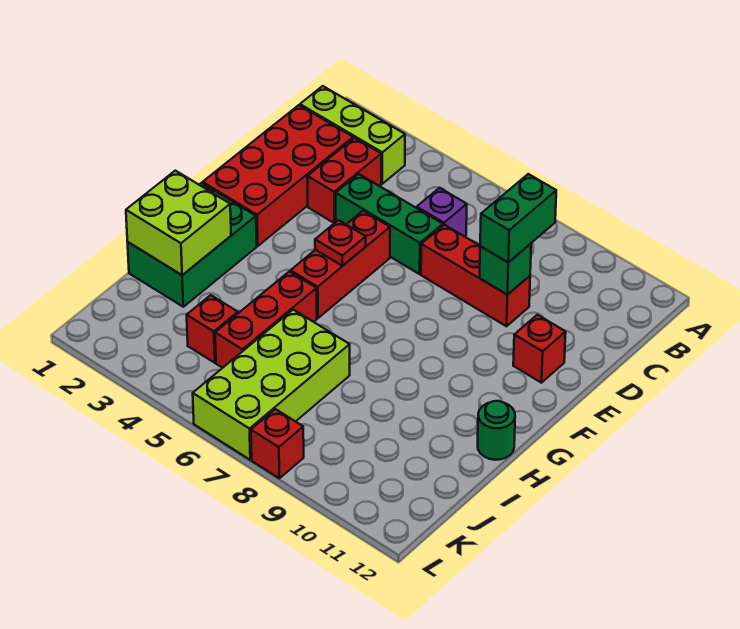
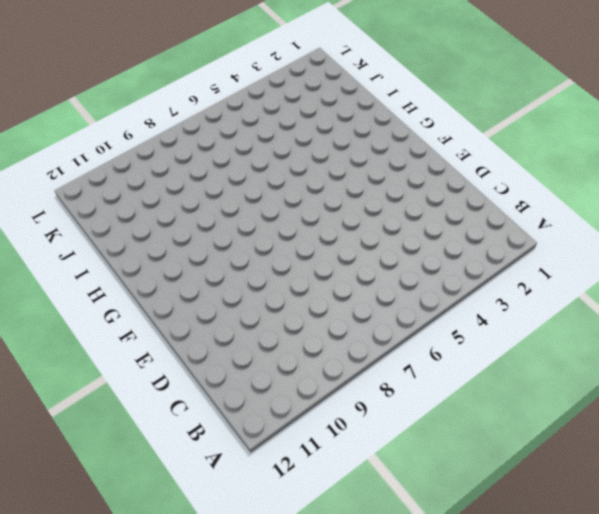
none -> lime brick B1:B3 level 1
none -> red brick C1:F2 level 1
none -> red brick C3:D3 level 1

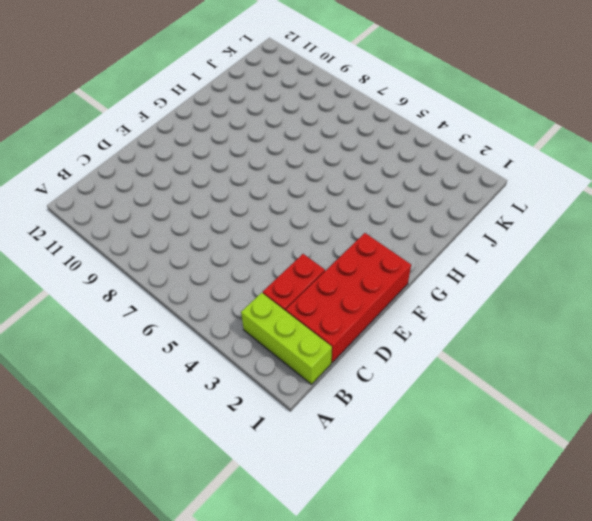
none -> purple brick C6 level 1
none -> green brick D4:D6 level 1
none -> red brick D7:D9 level 1

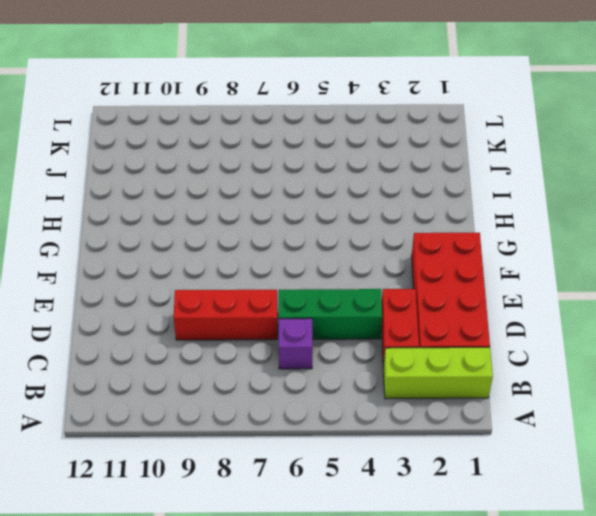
none -> red brick E5:G5 level 1
none -> red brick E11 level 1
none -> green brick G1:I2 level 1

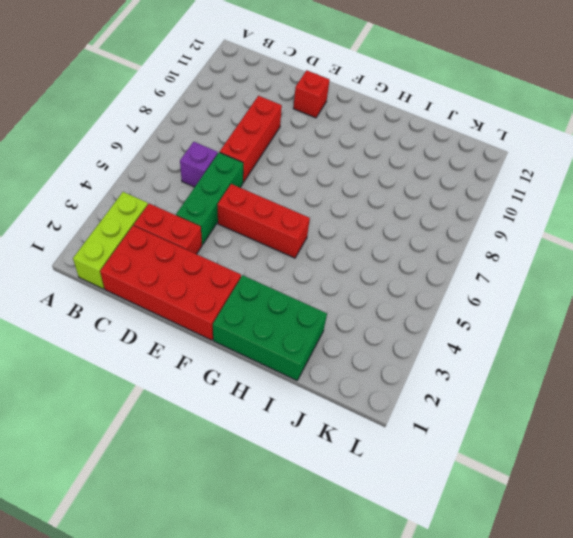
none -> red brick H5:J5 level 1
none -> green round brick H12 level 1
none -> lime brick I6:L7 level 1

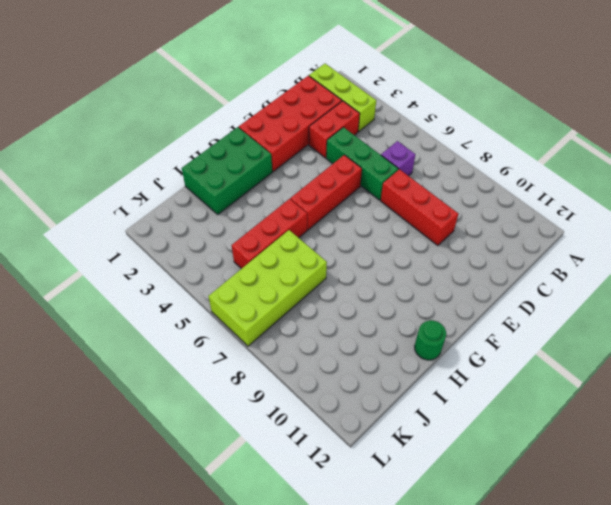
none -> red brick E11 level 1
none -> red brick J4 level 1
none -> red brick L8 level 1

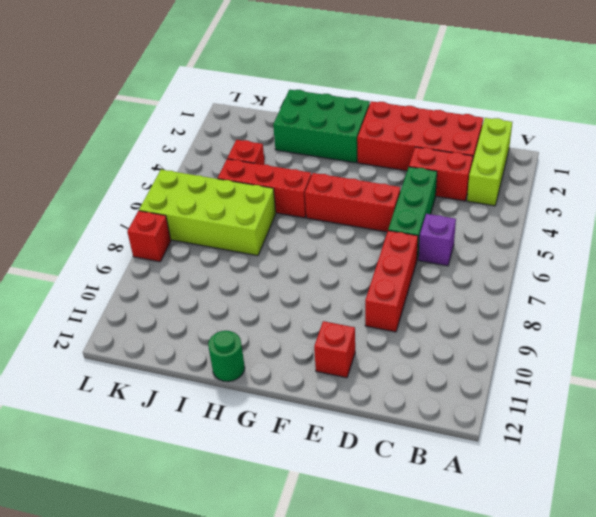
none -> green brick D9 level 2
none -> red plate F5 level 2
none -> lime brick H1:I2 level 2

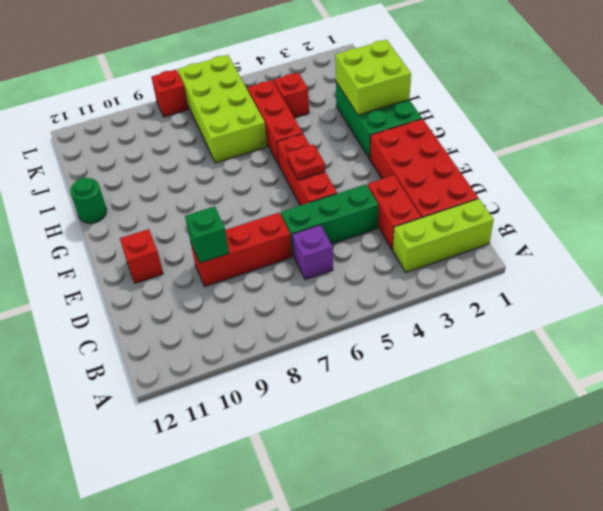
none -> green brick C9:D9 level 3

